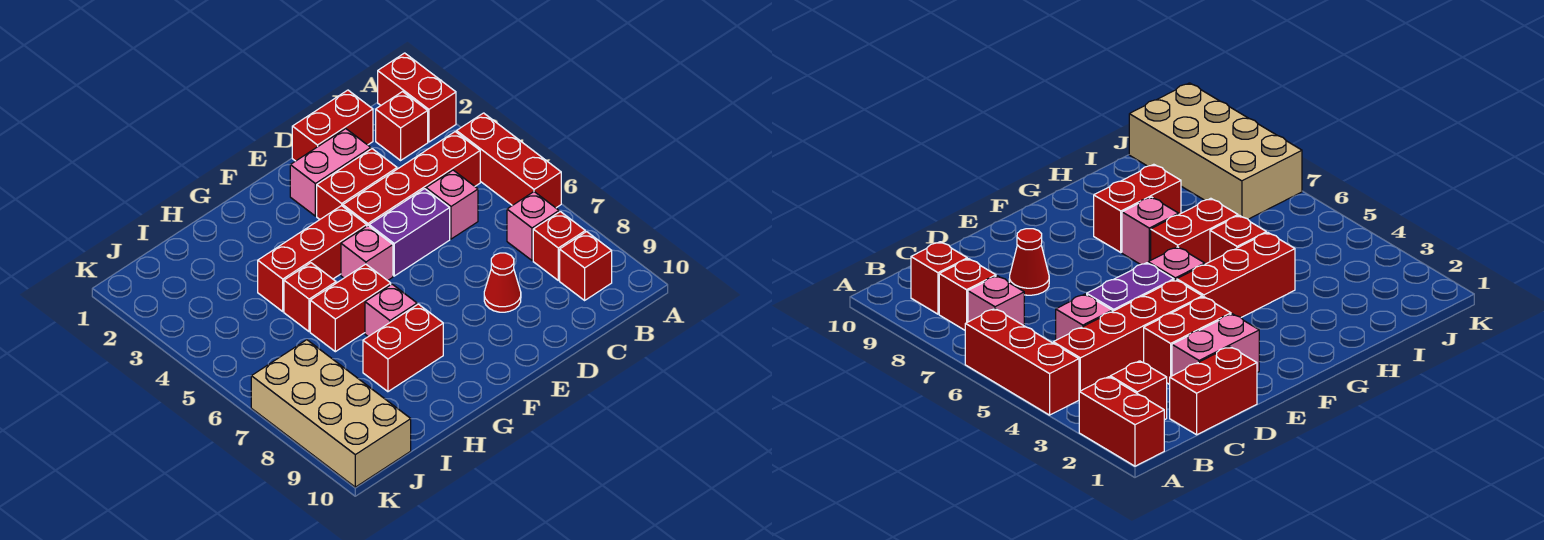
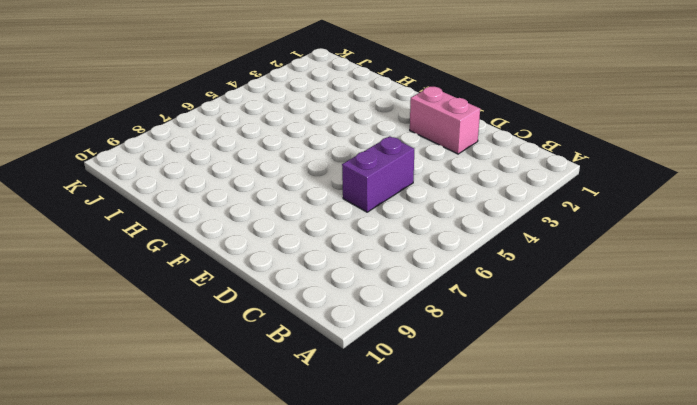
purple brick D5:D6 level 1 -> purple brick D5:E5 level 1
none -> red brick A1:A2 level 1
none -> red brick A4:A6 level 1
none -> red brick B2 level 1

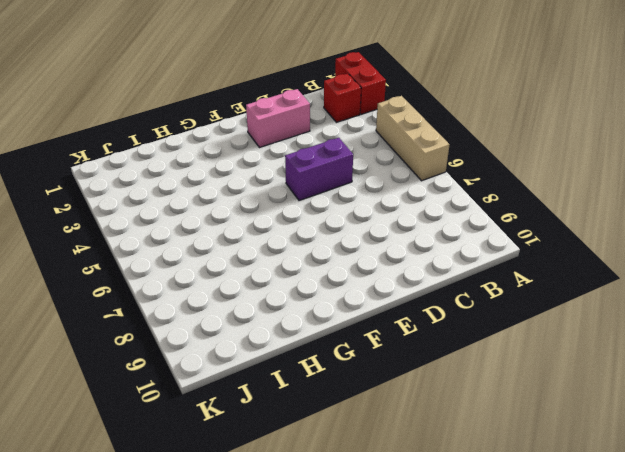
tan brick A4:A6 level 1 -> red brick A4:A6 level 1
none -> red brick B4:E4 level 1
none -> pink brick B7 level 1
none -> red brick B8 level 1

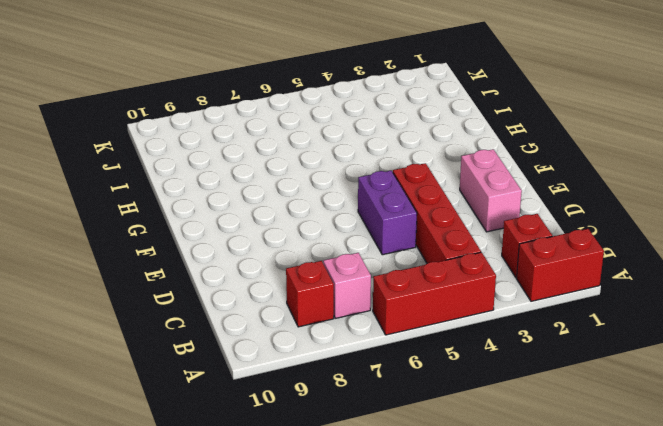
none -> red brick B9 level 1
none -> red brick C1:D1 level 1
none -> pink brick C5 level 1

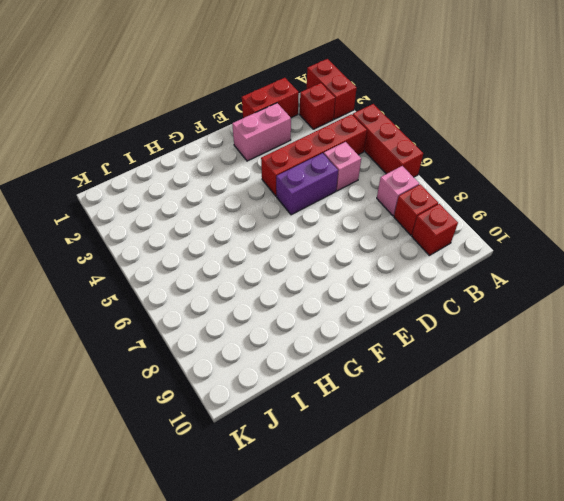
none -> red brick D3:E3 level 1
none -> red cone D8 level 1
none -> red brick F4:H4 level 1

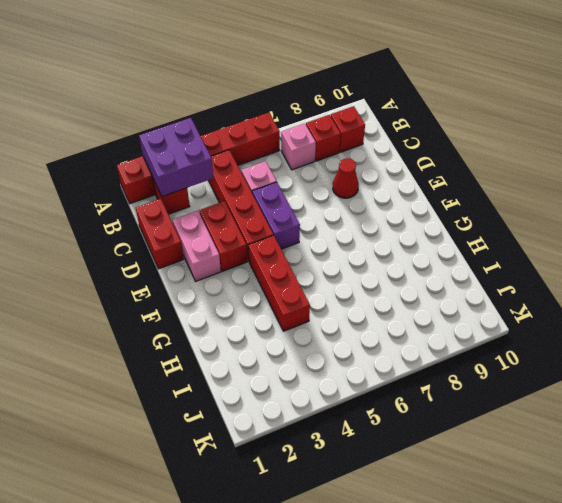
purple brick A2:B3 level 2 -> none
none -> pink brick F5 level 1
none -> red brick G6:H6 level 1
none -> pink brick G7 level 1

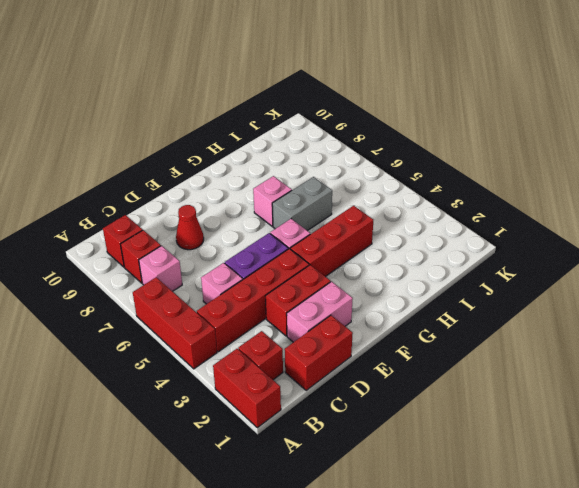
grey brick G6:H6 level 1 -> red brick G6:H6 level 1
none -> red brick G8:H8 level 1
none -> red brick H5 level 1
none -> tan brick J7:K10 level 1

